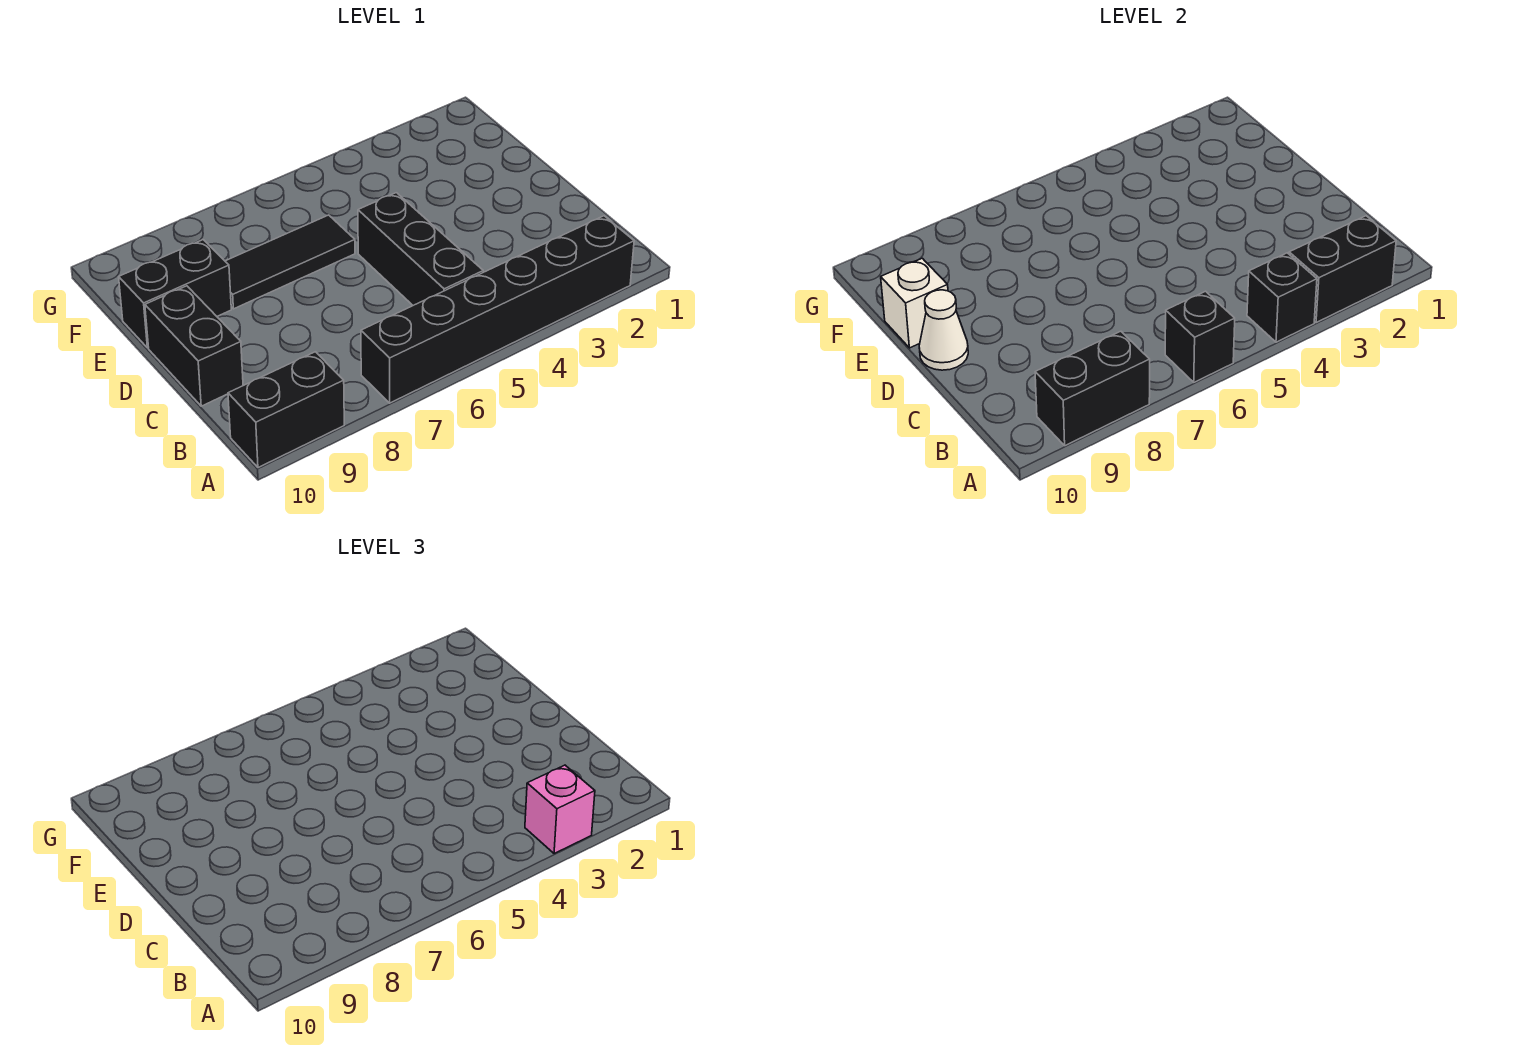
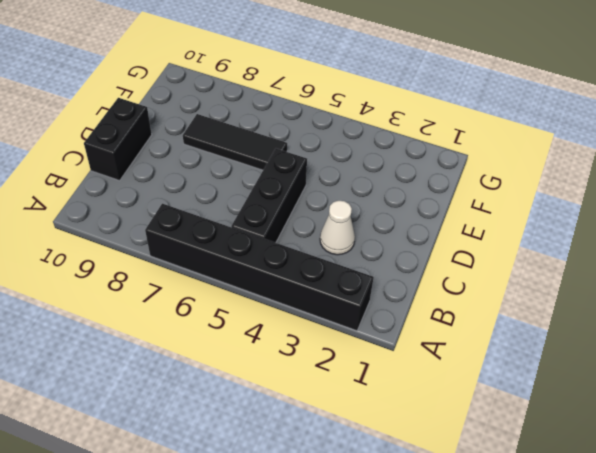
white cone C3 level 1 -> white cone D10 level 2
none -> black brick A9:A10 level 1
none -> black brick E9:E10 level 1
none -> black brick A2:A3 level 2

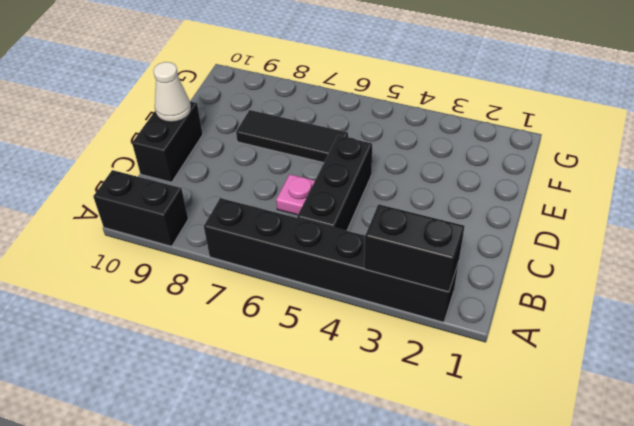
pink plate C6 level 1 -> none
none -> black brick E9:E10 level 1
none -> black brick A4 level 2
none -> black brick A6 level 2

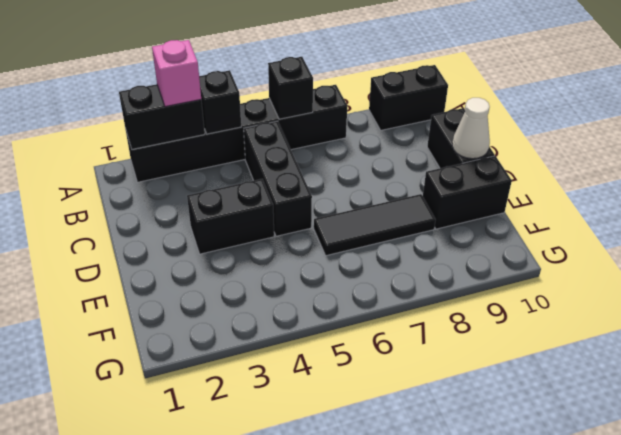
black brick D3:D4 level 1 -> black brick A8:A9 level 2
none -> white brick E10 level 2

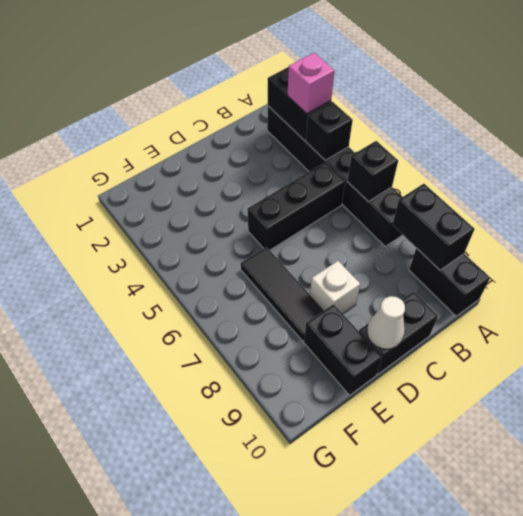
white brick D8 level 1 -> white brick E10 level 2

